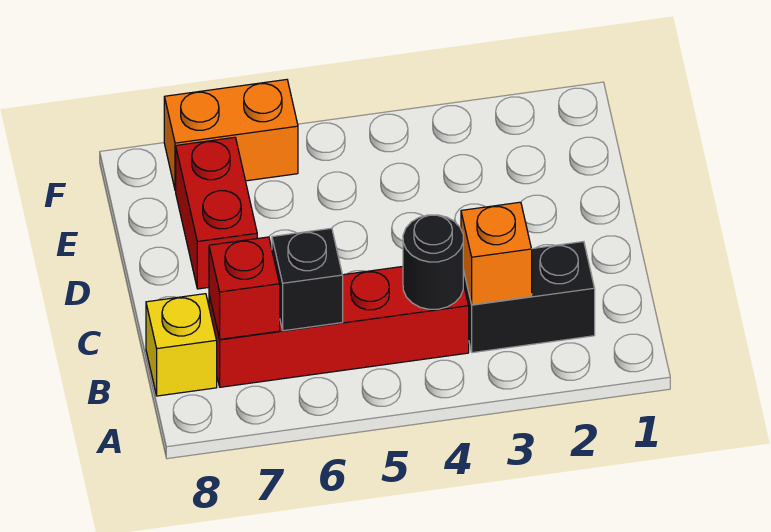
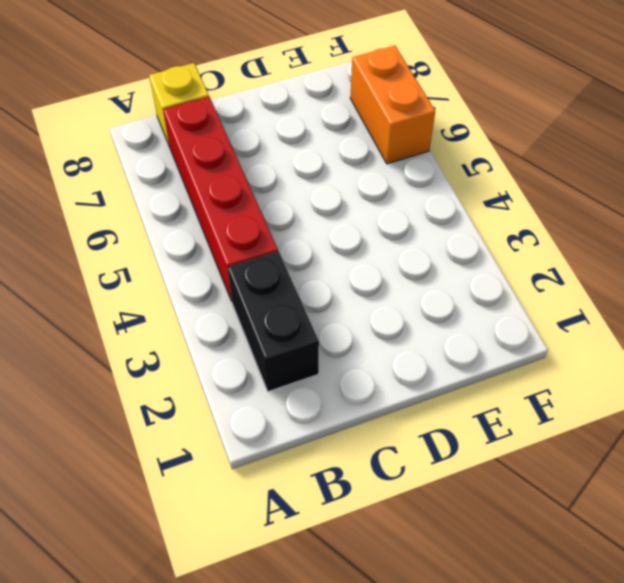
none -> red brick D7:E7 level 1
none -> orange brick B3 level 2

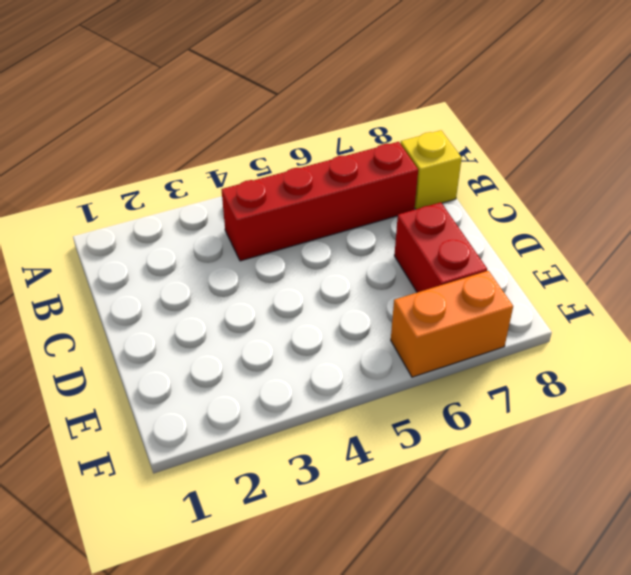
none -> black brick B2:B3 level 1
none -> orange brick B3 level 2

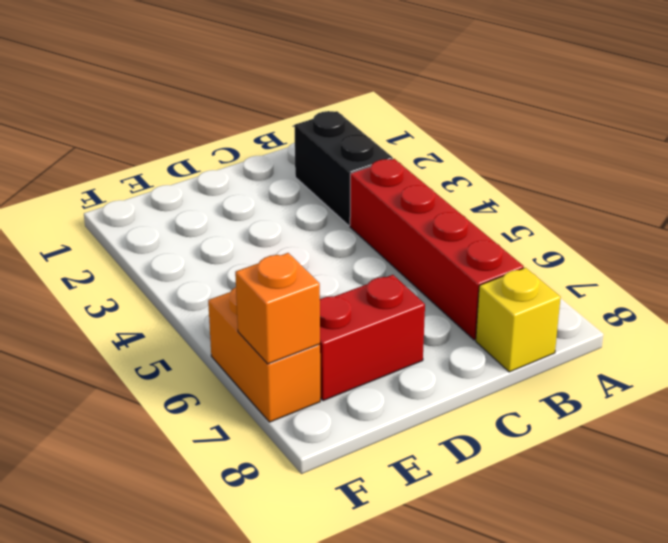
orange brick F7 level 2 -> orange brick B3 level 2
none -> black round brick B4 level 2
none -> black brick B6 level 2

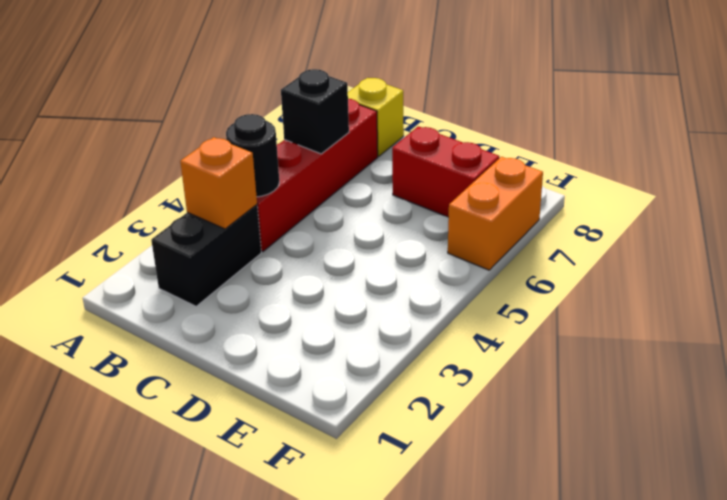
none -> red brick B7 level 2

